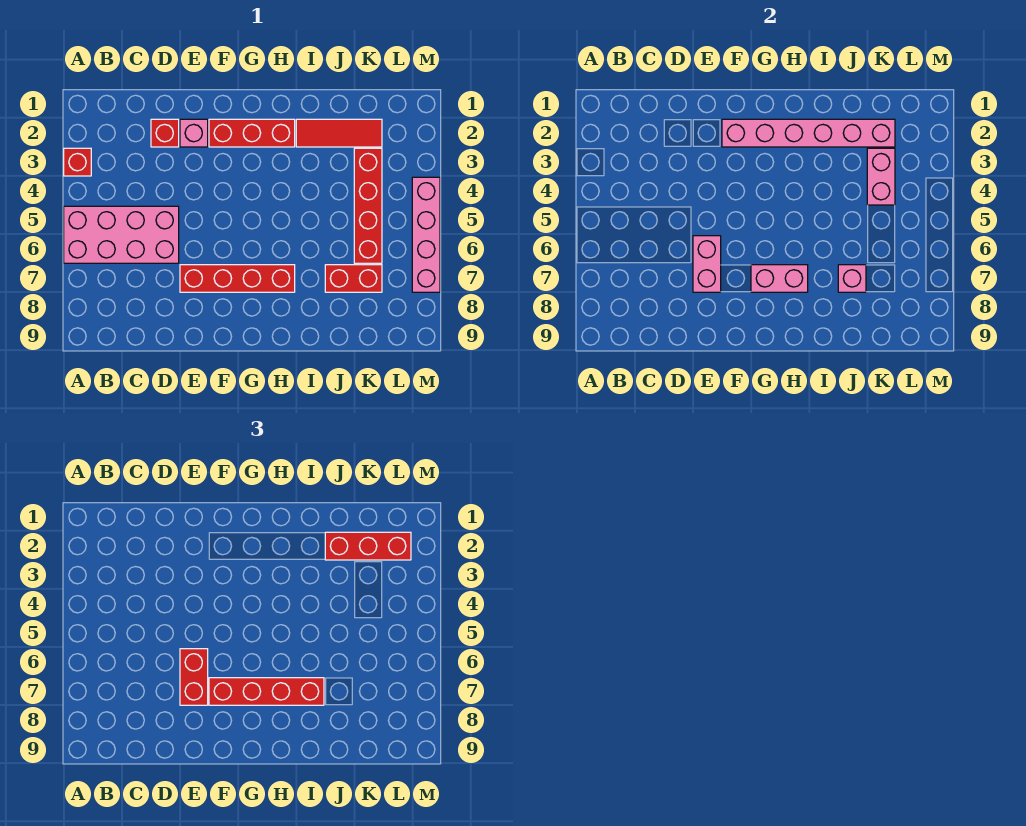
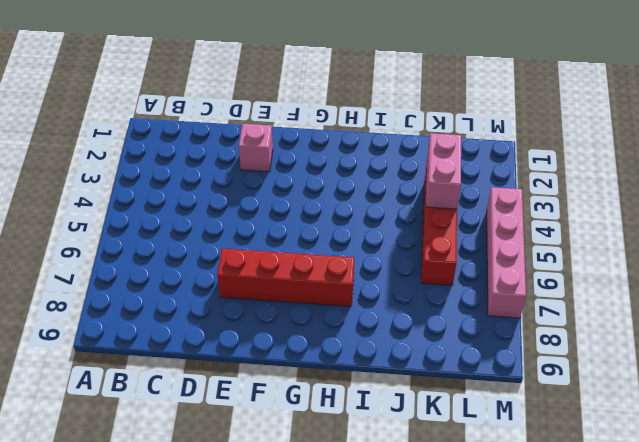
none -> red brick A3 level 1
none -> pink brick A5:D6 level 1
none -> red brick D2 level 1

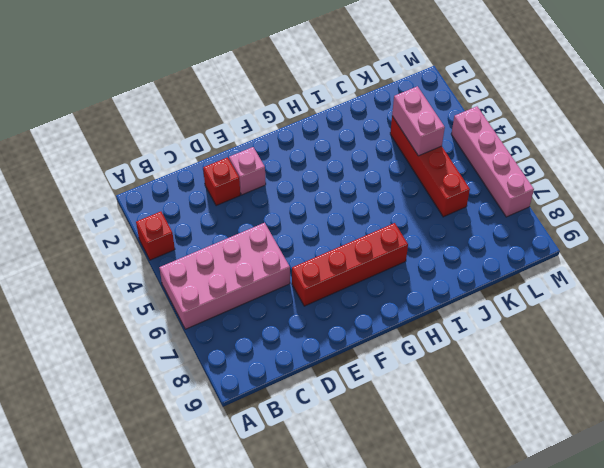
none -> red brick F2:H2 level 1
none -> red tile I2:K2 level 1
none -> red brick J7:K7 level 1

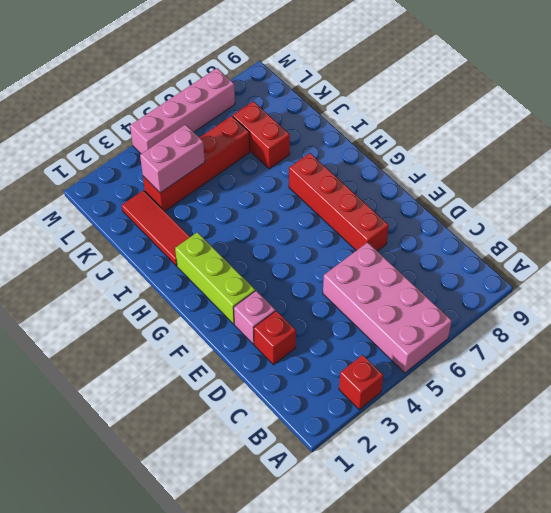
lime brick F2:H2 level 1 -> red brick F2:H2 level 1
none -> pink brick E6:E7 level 2
none -> pink brick F2:K2 level 2
none -> pink brick G7:H7 level 2

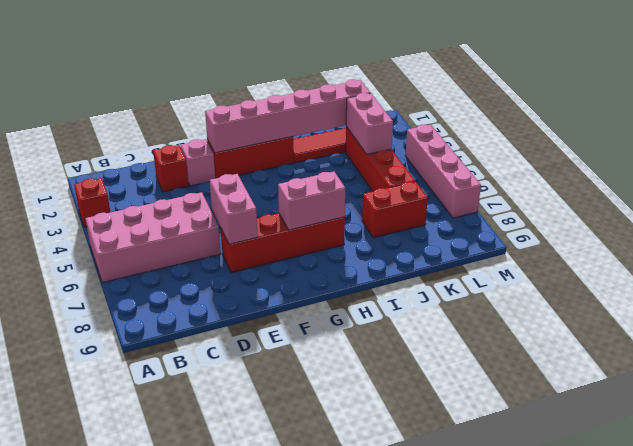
none -> pink brick J7 level 2
none -> red brick E6:E7 level 3
none -> red brick F7:I7 level 3

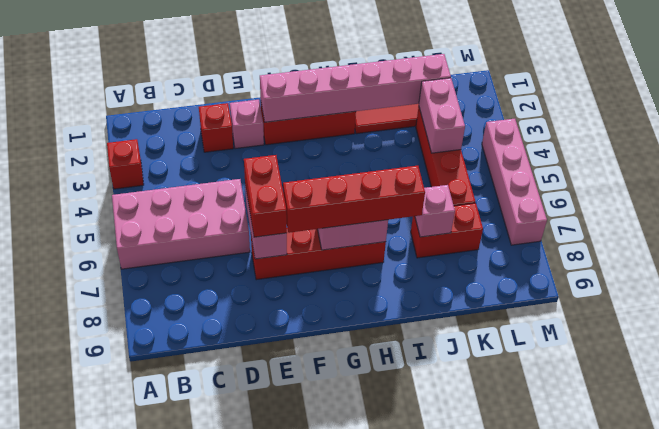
none -> red brick J2:L2 level 3

